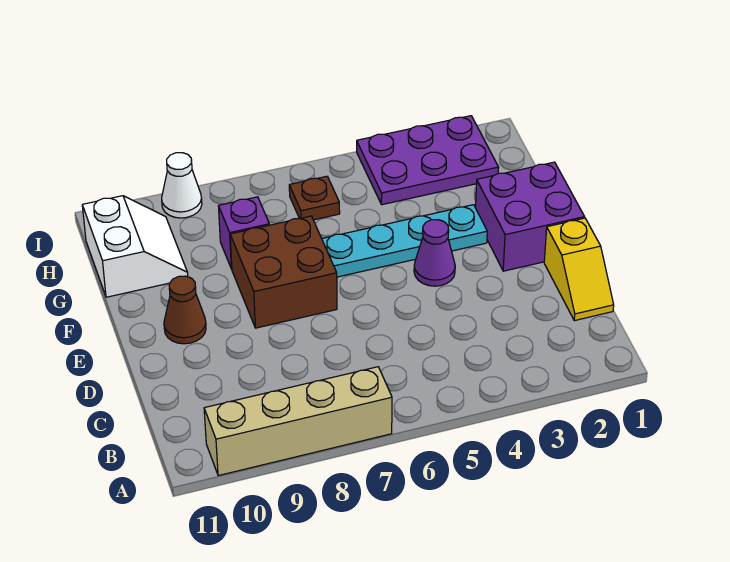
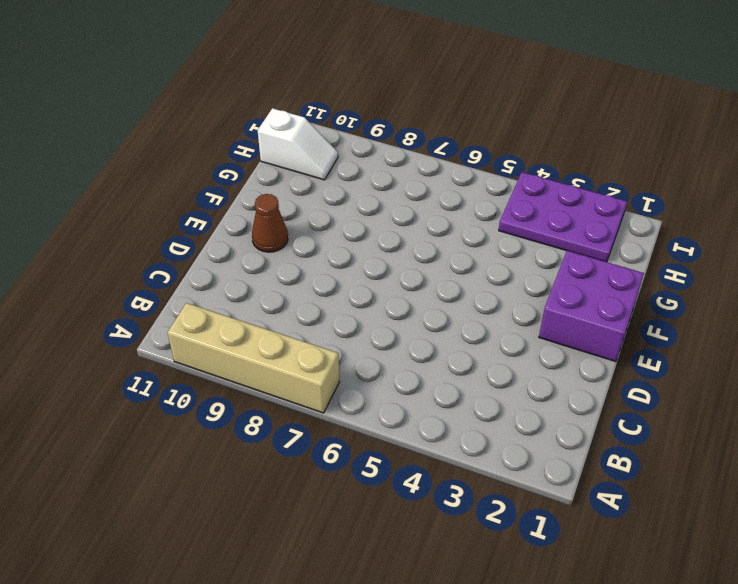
white slope H10:H11 level 1 top 11 -> white slope G10:H11 level 1 top 11
none -> yellow slope C1:D1 level 1 top D
none -> purple cone E4 level 1
none -> brown brick E7:F8 level 1

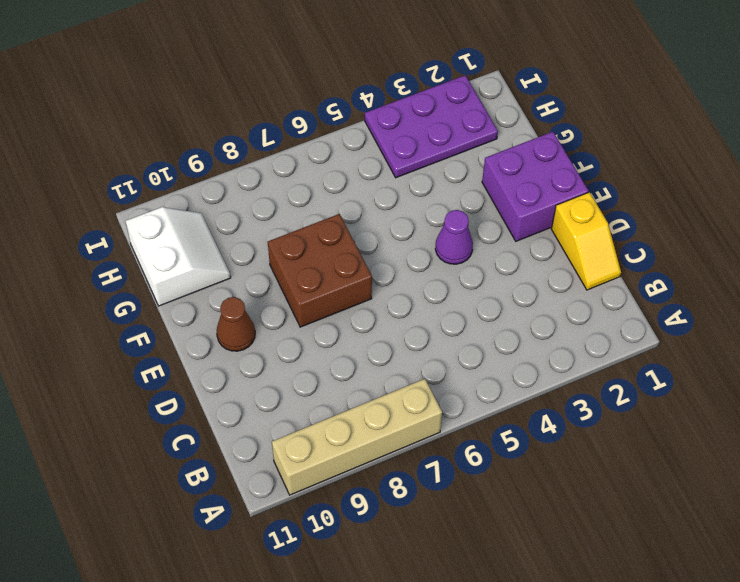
none -> cyan plate F3:F6 level 1
none -> purple brick G8 level 1
none -> brown plate H6 level 1

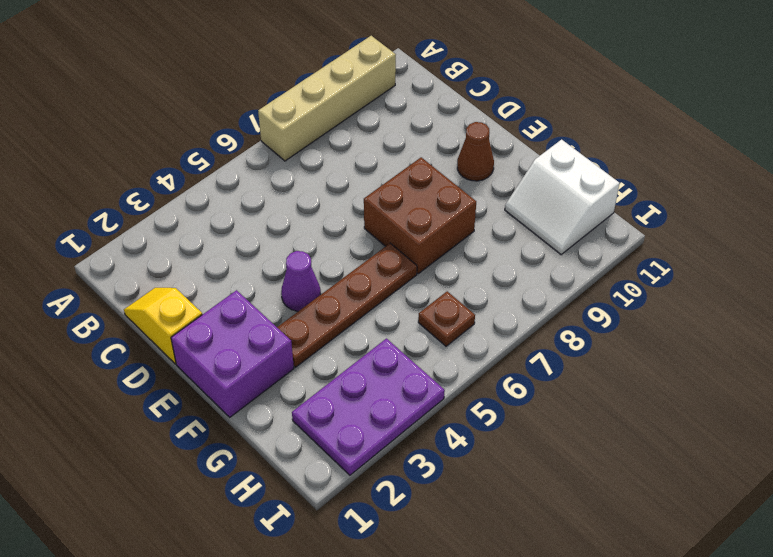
brown plate F3:F6 level 1 -> cyan plate F3:F6 level 1
none -> purple brick G8 level 1
none -> white cone I9 level 1

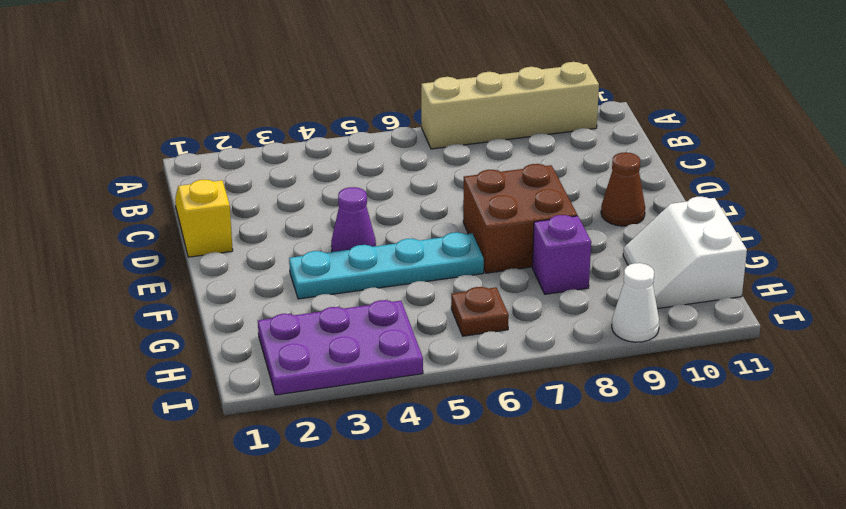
none -> purple brick E1:F2 level 1

